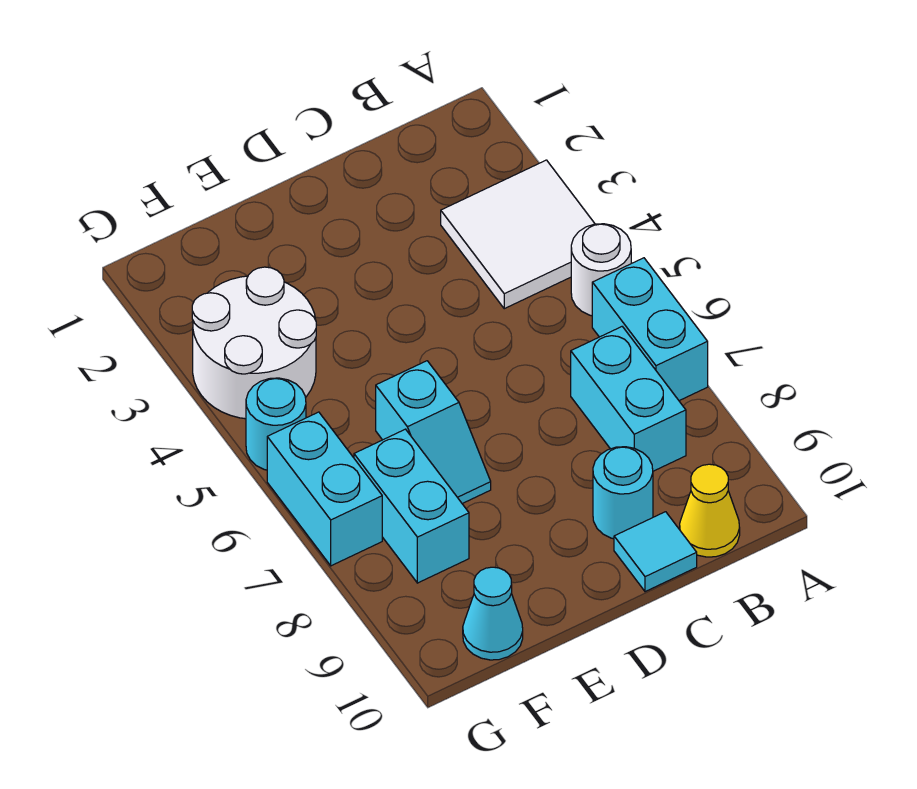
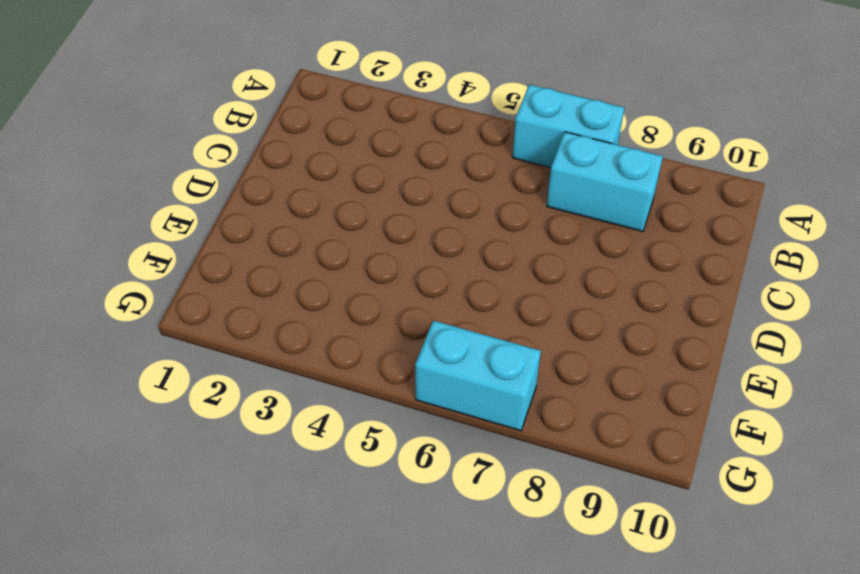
none -> white tile A3:B4 level 1
none -> white round brick A5 level 1
none -> yellow cone B10 level 1

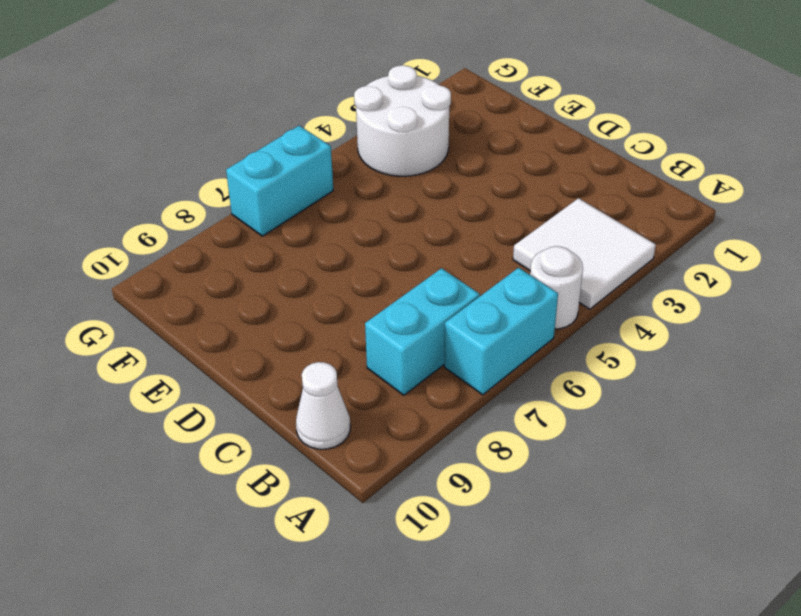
white cone B10 level 1 -> yellow cone B10 level 1
none -> cyan round brick C9 level 1
none -> cyan tile C10 level 1
none -> cyan slope E6:E7 level 1 top 6

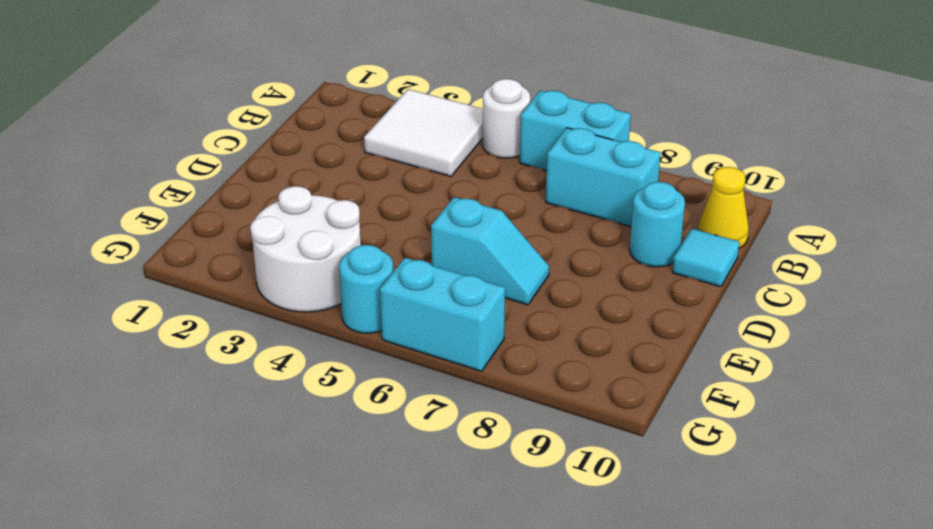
none -> cyan brick F7:F8 level 1
none -> cyan cone F10 level 1

